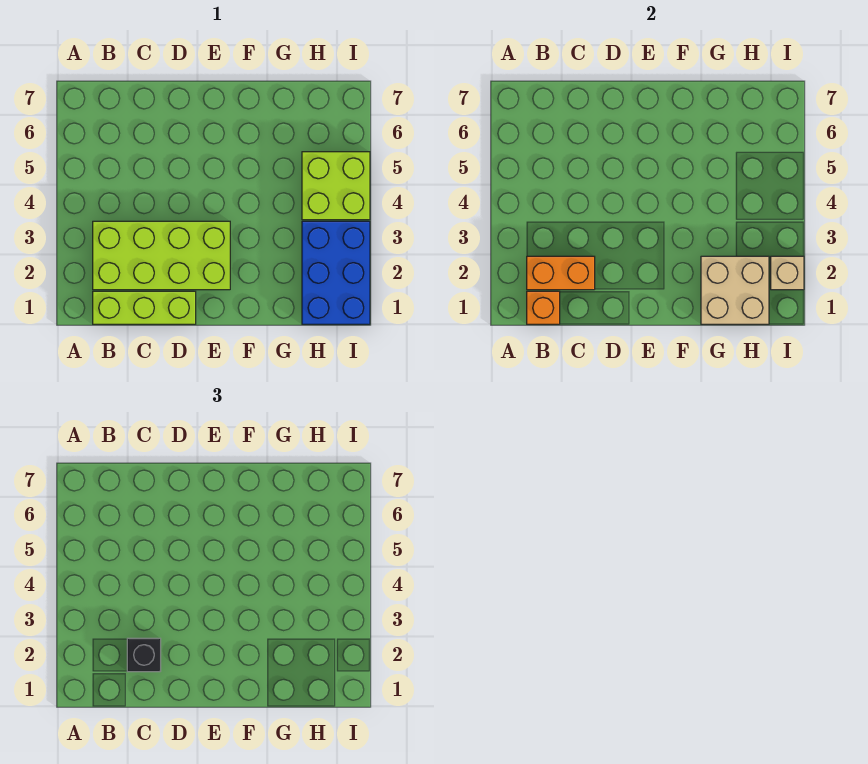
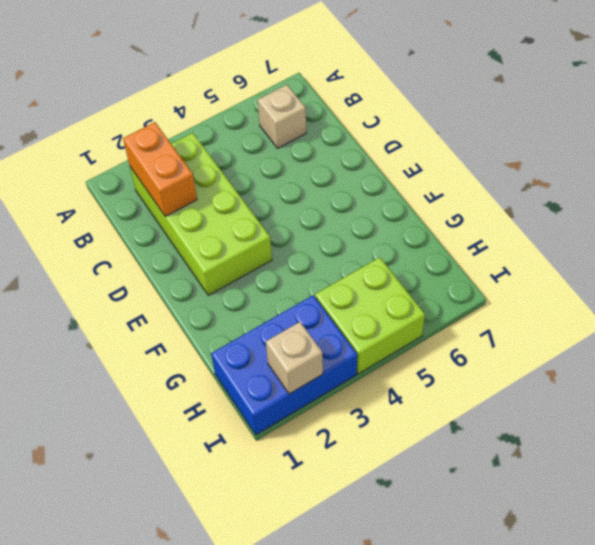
tan brick B6 level 1 -> none
none -> lime brick B1:D1 level 1
none -> orange brick B1 level 2

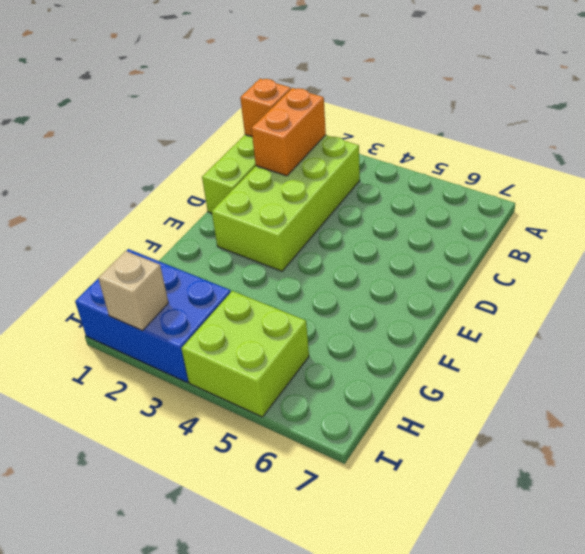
none -> tan brick G1:H2 level 2
none -> black brick C2 level 3

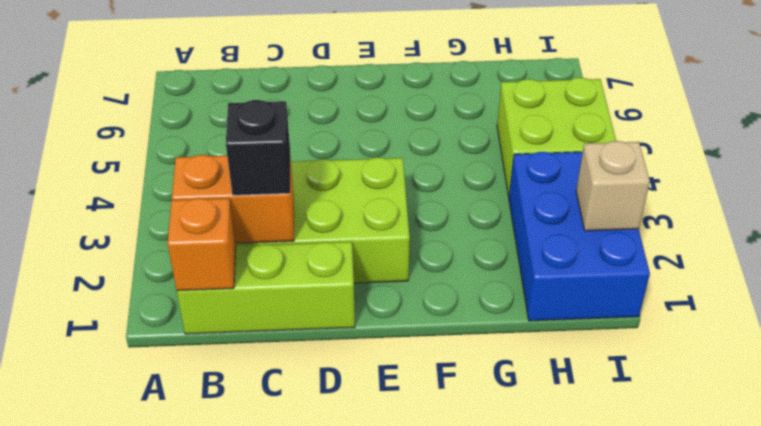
none -> tan brick G1:H2 level 2

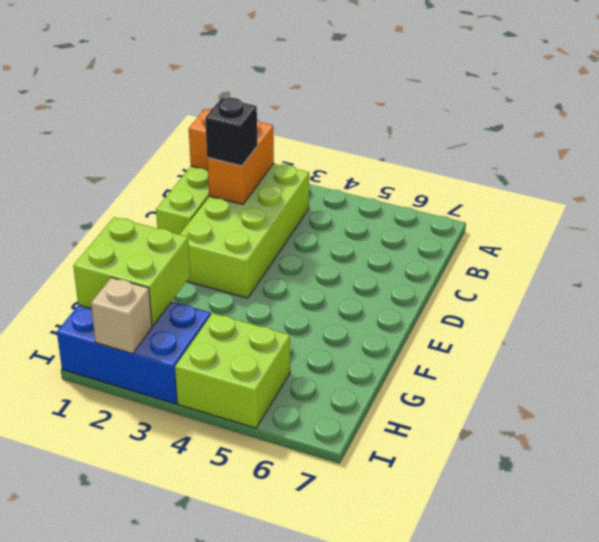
lime brick G1:H2 level 2 -> tan brick G1:H2 level 2

